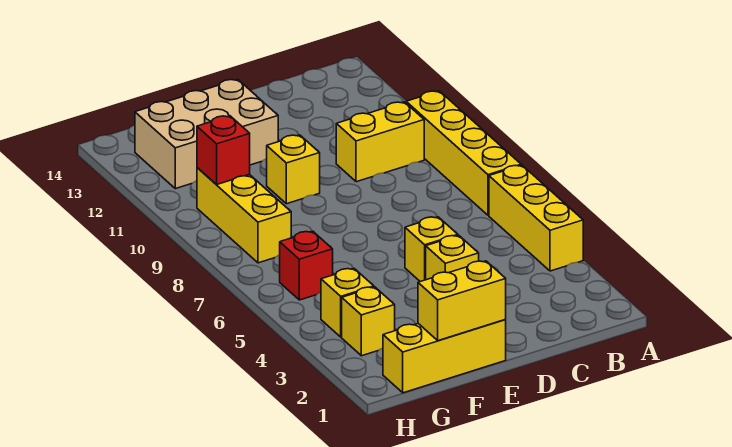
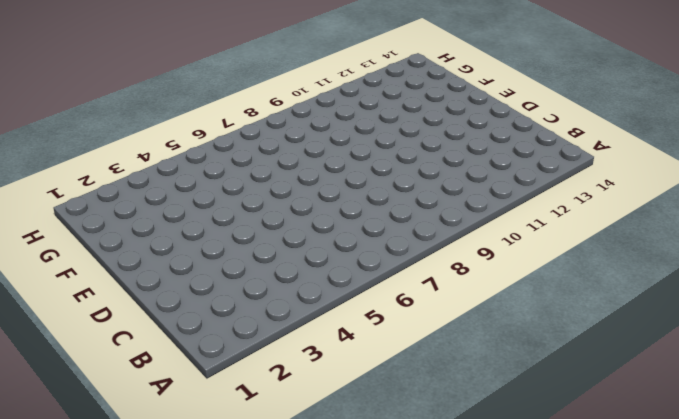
none -> yellow brick A4:A6 level 1
none -> yellow brick A7:A10 level 1
none -> yellow brick B10:C10 level 1

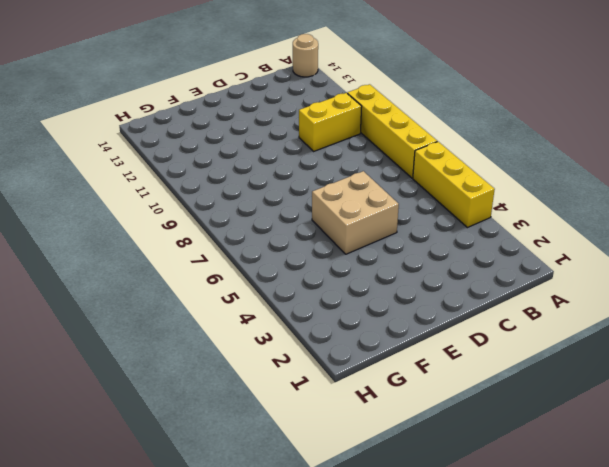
tan round brick A14 level 1 -> none
tan brick D5:E6 level 1 -> yellow brick D5 level 1
none -> yellow brick D4 level 1
none -> yellow brick E1:G1 level 1
none -> yellow brick E10 level 1

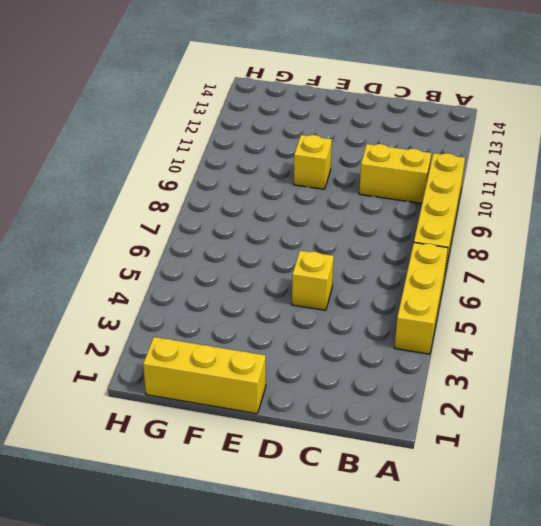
none -> yellow brick D4 level 1
none -> tan brick E12:G13 level 1
none -> yellow brick G3 level 1

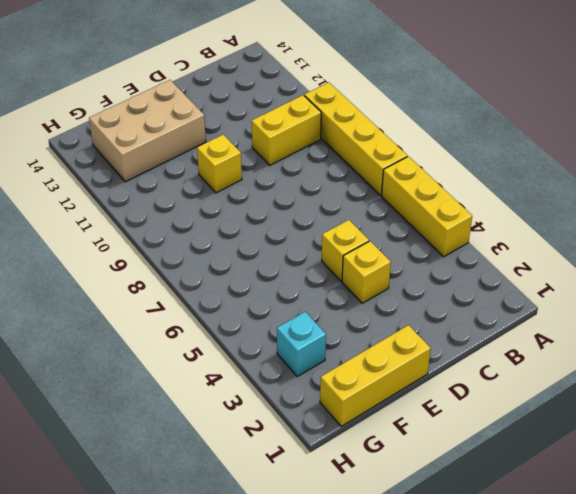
cyan brick G3 level 1 -> yellow brick G3 level 1
none -> yellow brick G4 level 1
none -> red brick G6 level 1
none -> yellow brick G8:G10 level 1

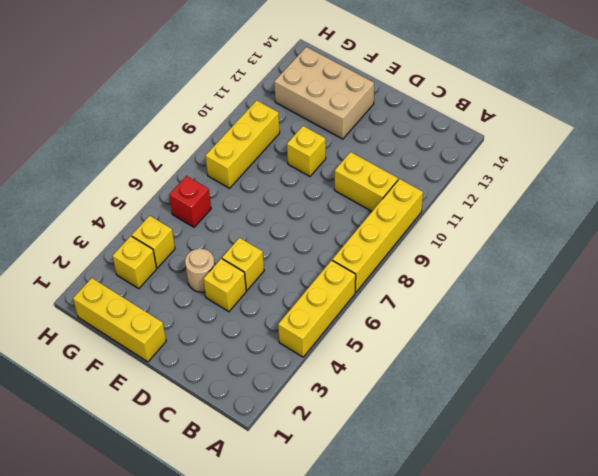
tan round brick E4 level 1 -> none
none -> yellow brick E1:F1 level 2
none -> red brick G10 level 2

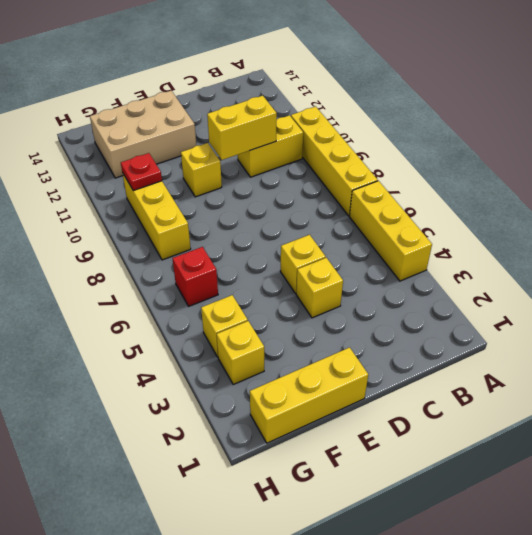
yellow brick C10:D10 level 2 -> yellow brick E1:F1 level 2
red plate G10 level 2 -> red brick G10 level 2

